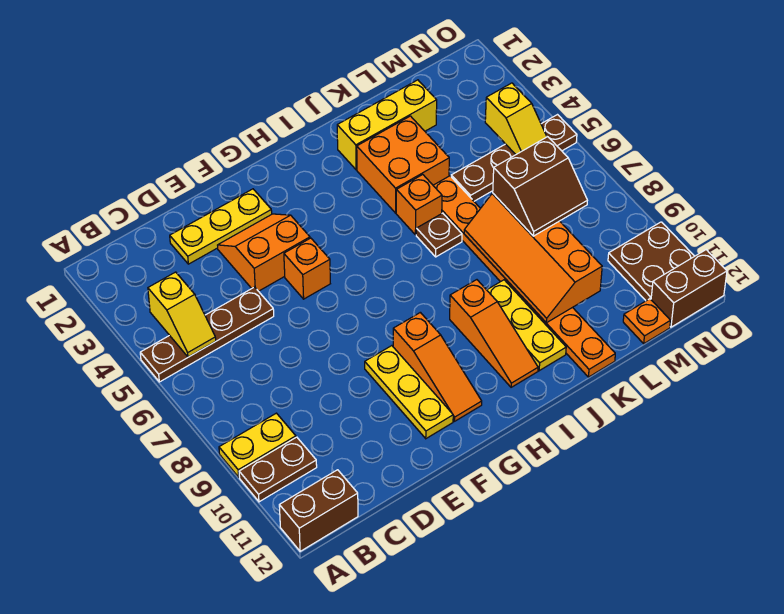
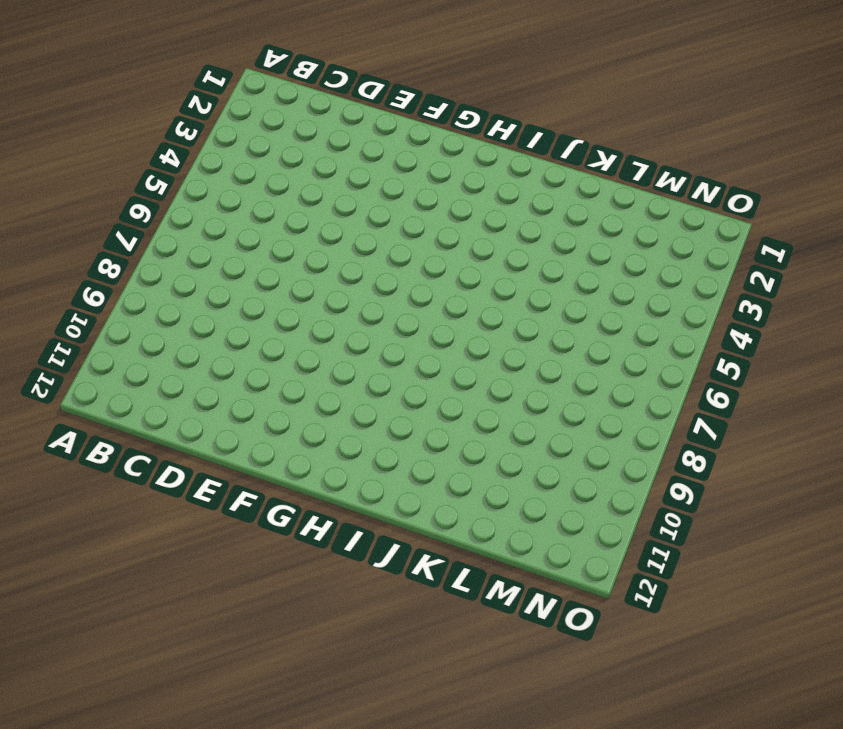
none -> brown plate A5:D5 level 1
none -> yellow plate A9:B9 level 1
none -> brown plate A10:B10 level 1

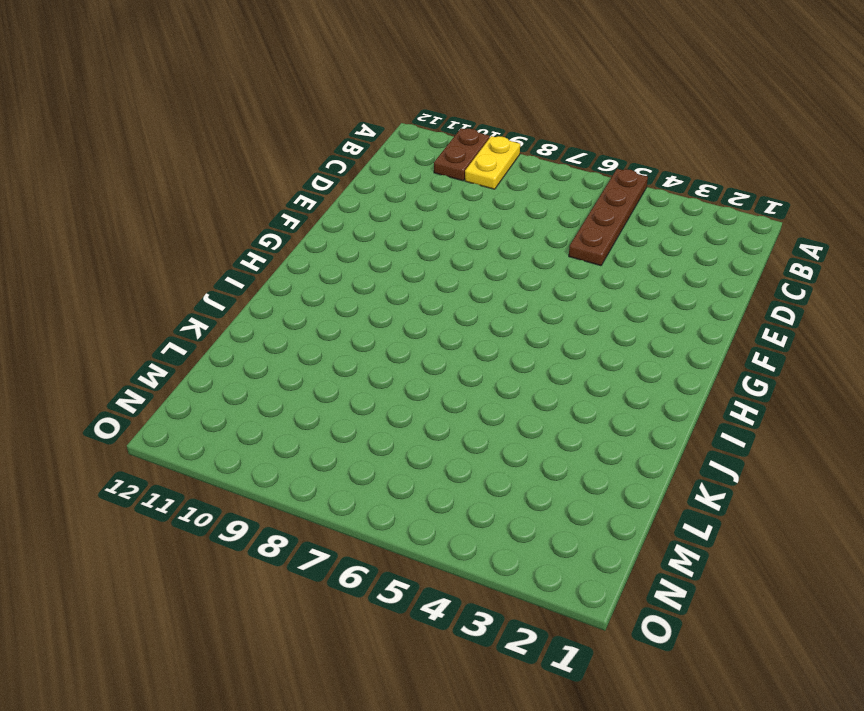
none -> brown brick A12:B12 level 1
none -> yellow plate D2:F2 level 1
none -> orange slope E3:F4 level 1 top 4

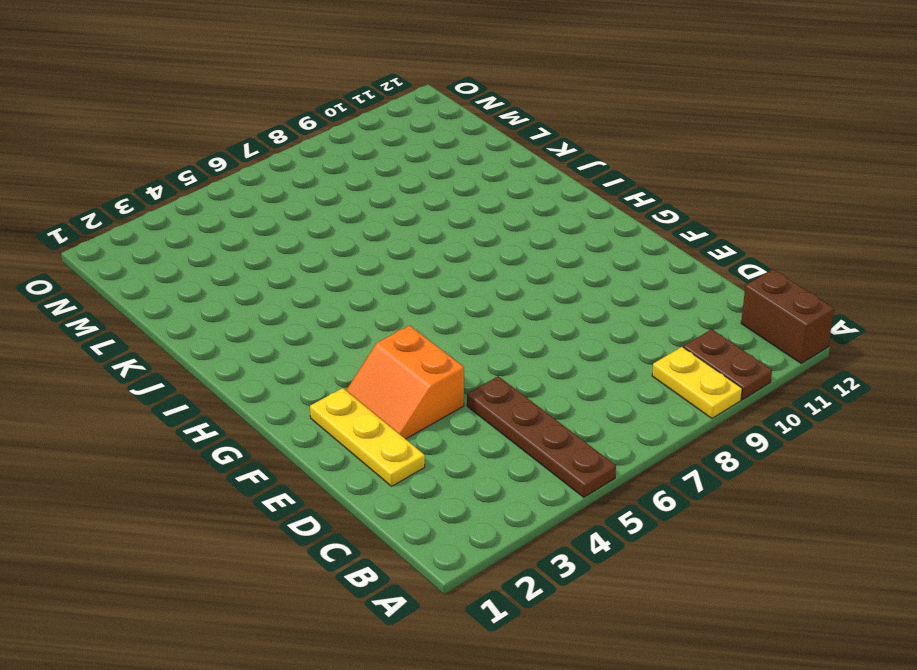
none -> orange brick F5 level 1
none -> yellow plate F9:F11 level 1
none -> orange slope G9:G11 level 1 top 9

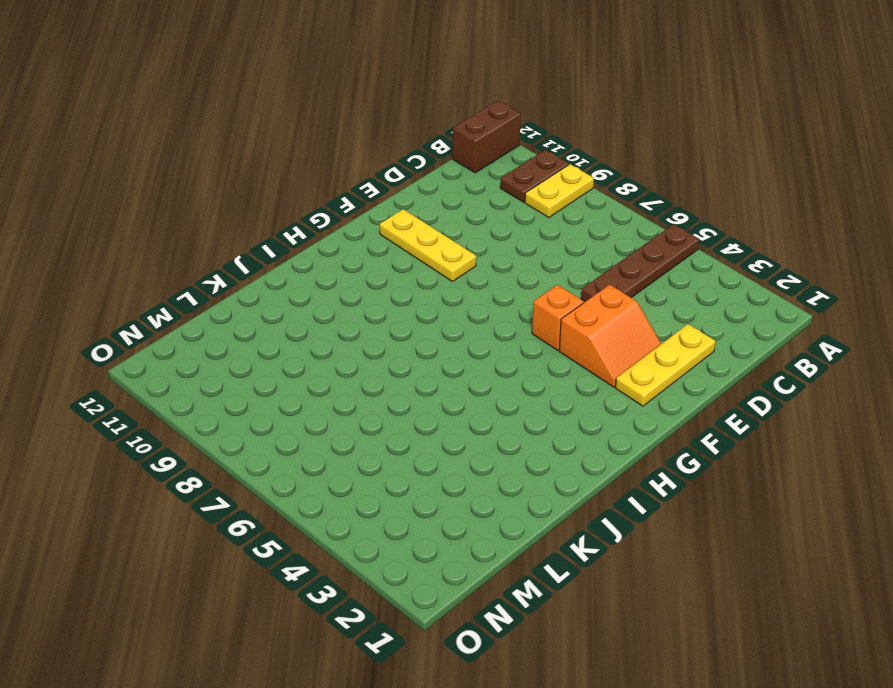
none -> orange slope G9:G11 level 1 top 9
none -> orange slope I9:I11 level 1 top 9
none -> yellow brick J2:L2 level 1

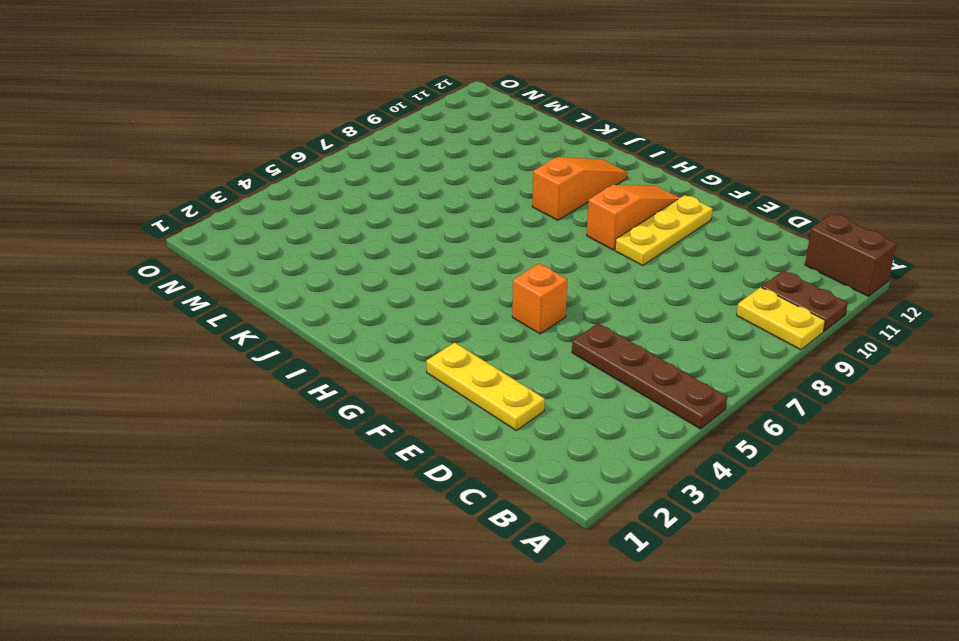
none -> orange slope E3:F4 level 1 top 4
none -> yellow brick J2:L2 level 1
none -> orange brick J3:K4 level 1

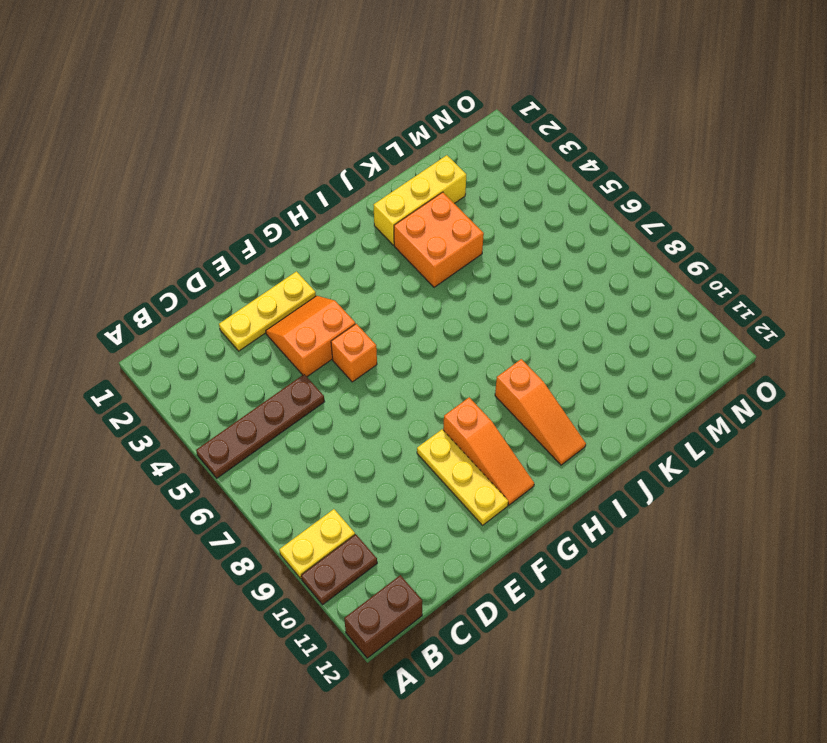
none -> orange brick J5 level 1
none -> brown plate J6 level 1
none -> yellow plate J9:J11 level 1

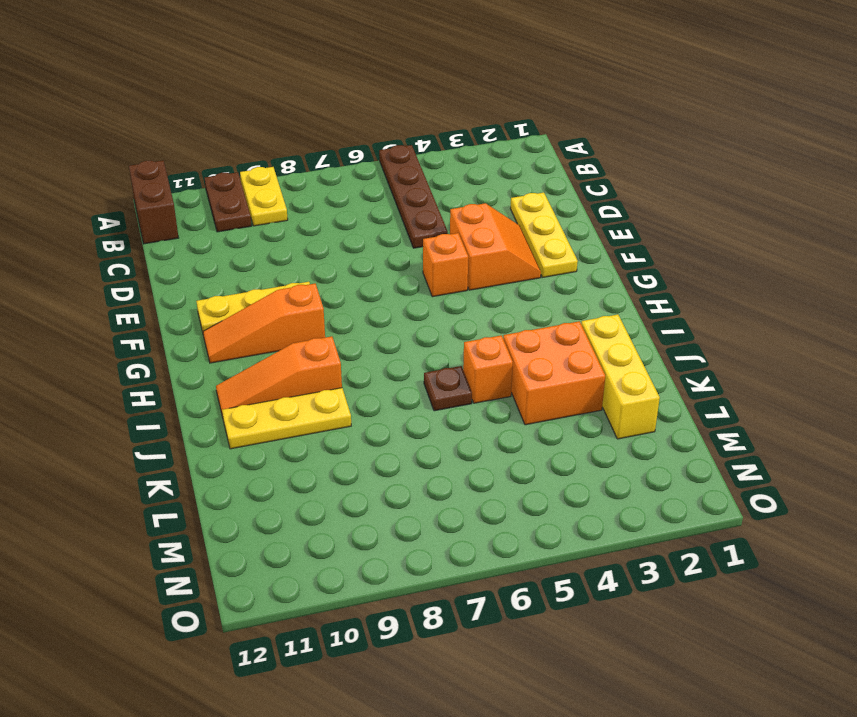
none -> orange plate K5:K12 level 1
none -> brown plate L5:O5 level 1
none -> orange plate M12 level 1

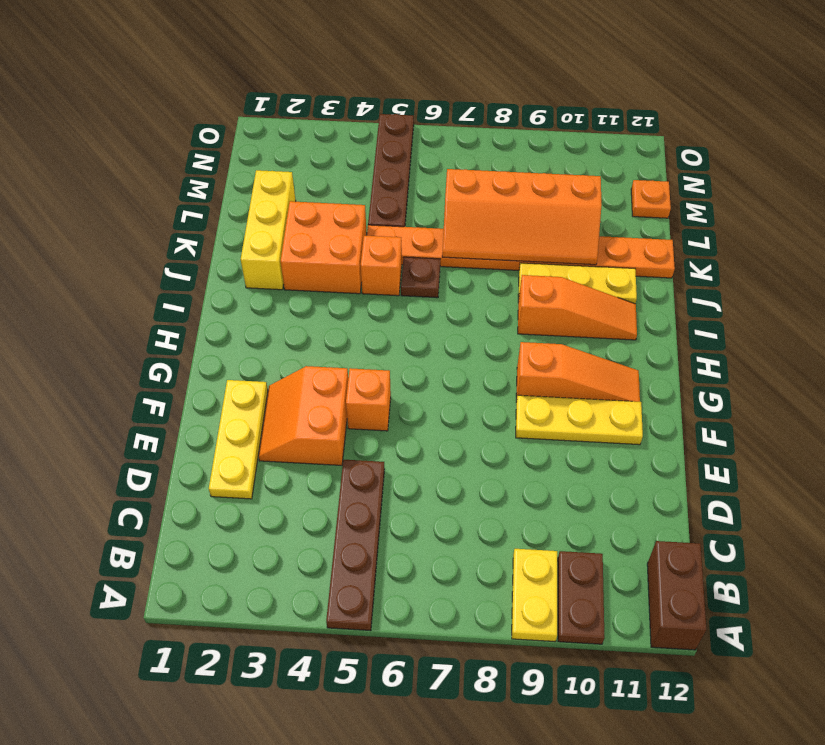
none -> brown plate N10:O11 level 1
none -> brown brick N12:O12 level 1
none -> yellow slope B4:B5 level 2 top 4

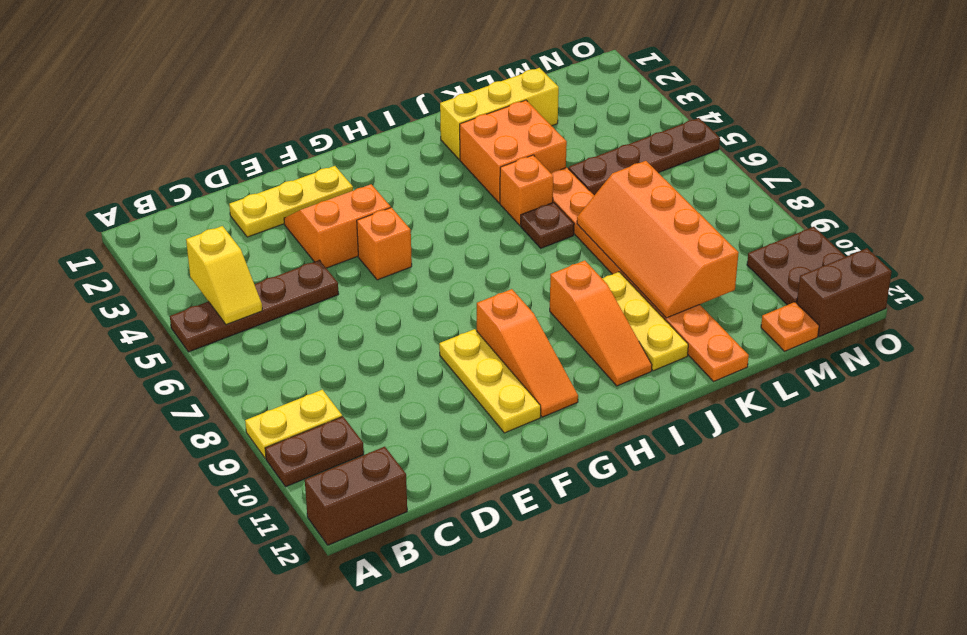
none -> yellow slope N4:N5 level 2 top 4
none -> brown slope L7:M8 level 3 top 7

